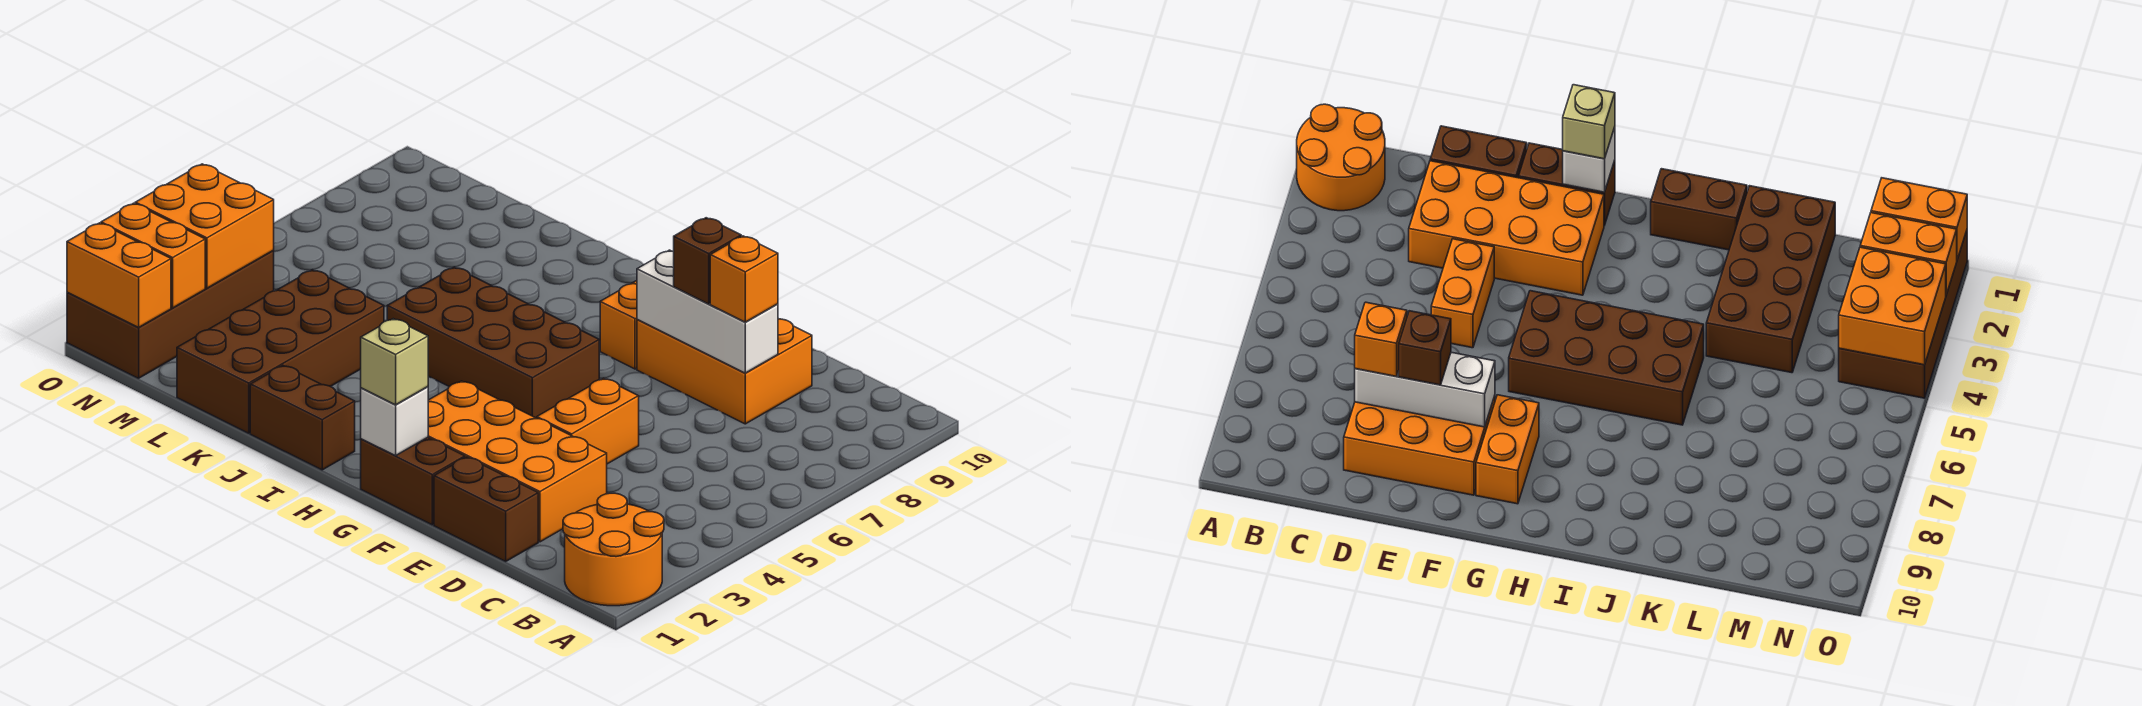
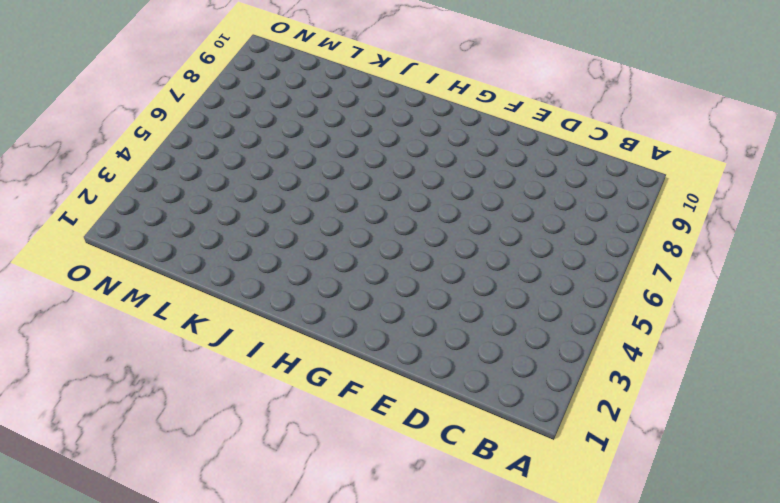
none -> orange round brick A1:B2 level 1
none -> brown brick D1:E1 level 1
none -> orange brick D2:G3 level 1

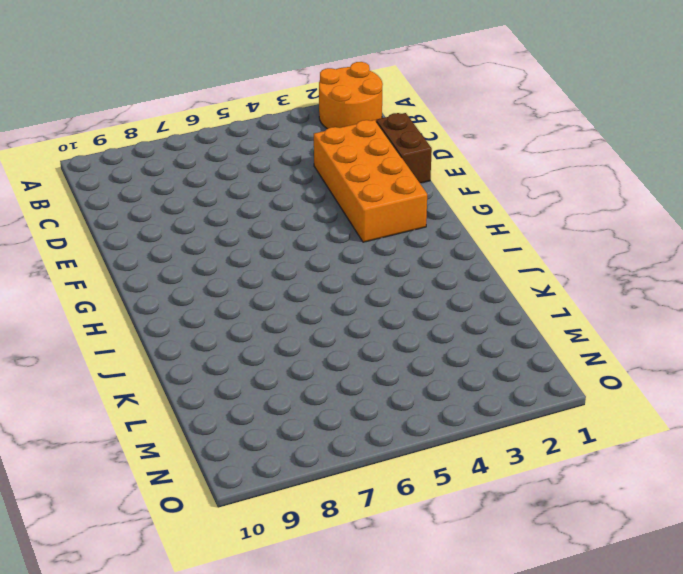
none -> orange brick D8:F9 level 1
none -> orange brick E4:E5 level 1
none -> brown brick F1:G1 level 1

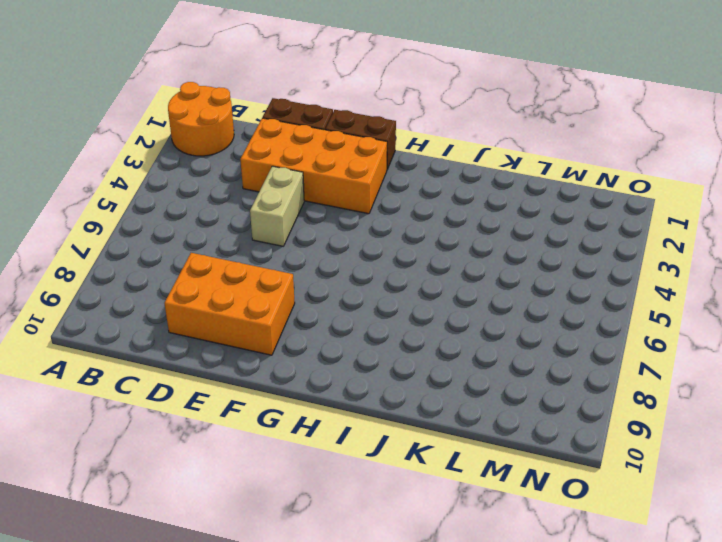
tan brick E4:E5 level 1 -> orange brick E4:E5 level 1
none -> brown brick G5:J6 level 1
none -> orange brick G8:G9 level 1
none -> brown brick I1:J1 level 1

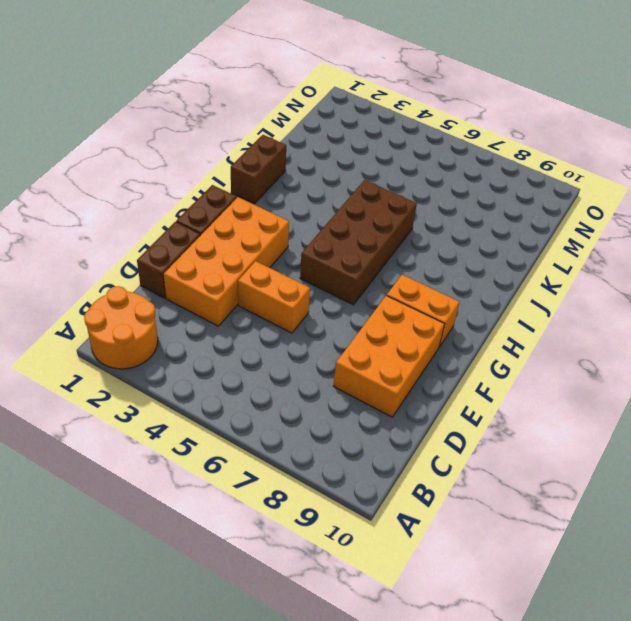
none -> brown brick K1:L4 level 1
none -> brown brick N1:O4 level 1
none -> white brick D8:F8 level 2

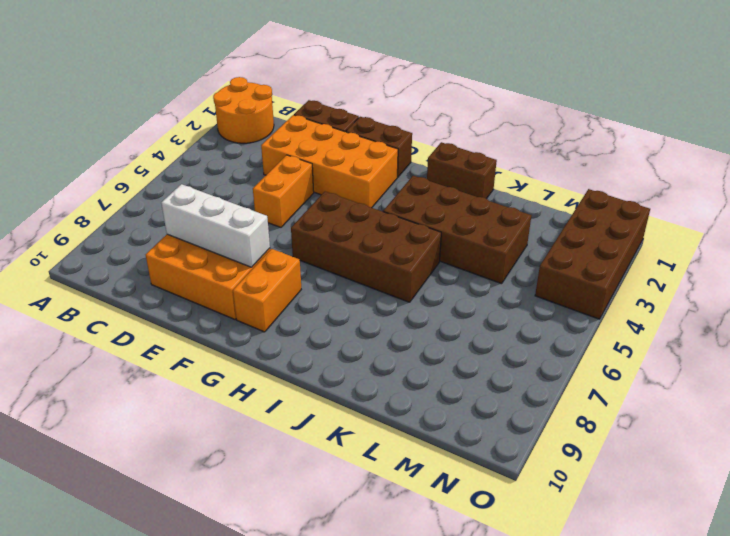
brown brick I3:L4 level 1 -> brown brick K1:L4 level 1
none -> white brick G1 level 2
none -> orange brick N1:O1 level 2
none -> orange brick N2:O2 level 2

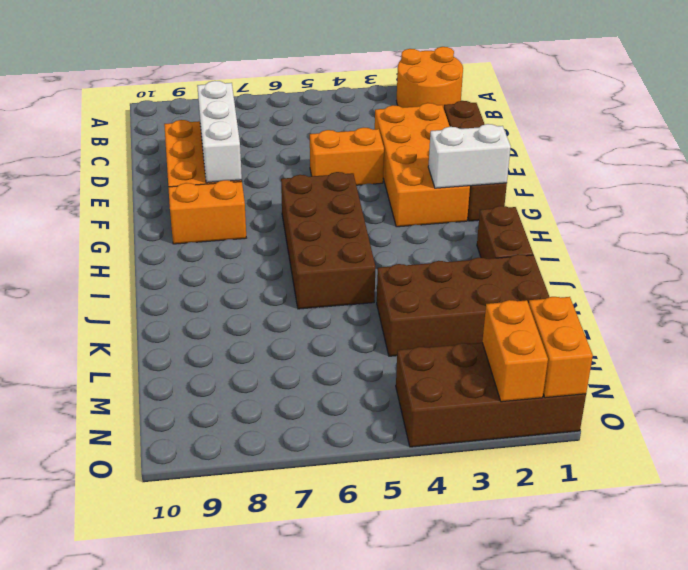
white brick G1:G2 level 2 -> white brick G1 level 2
none -> orange brick N3:O4 level 2
none -> orange brick D8 level 3
none -> brown brick E8 level 3

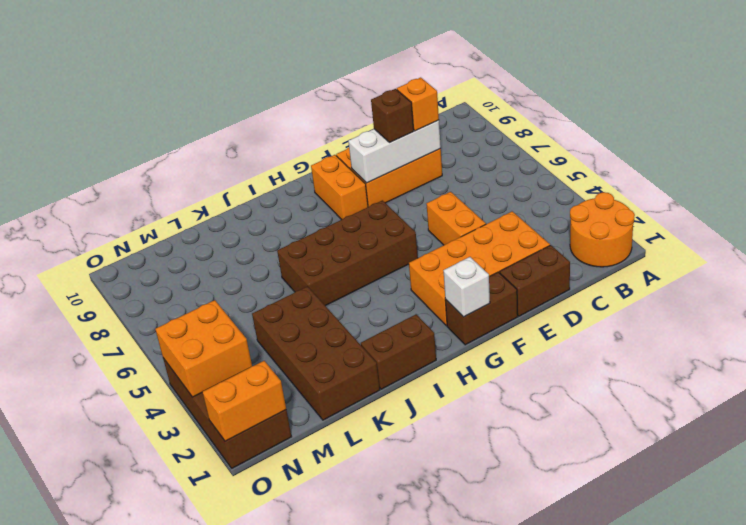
none -> orange brick N2:O2 level 2
none -> tan brick G1 level 3

